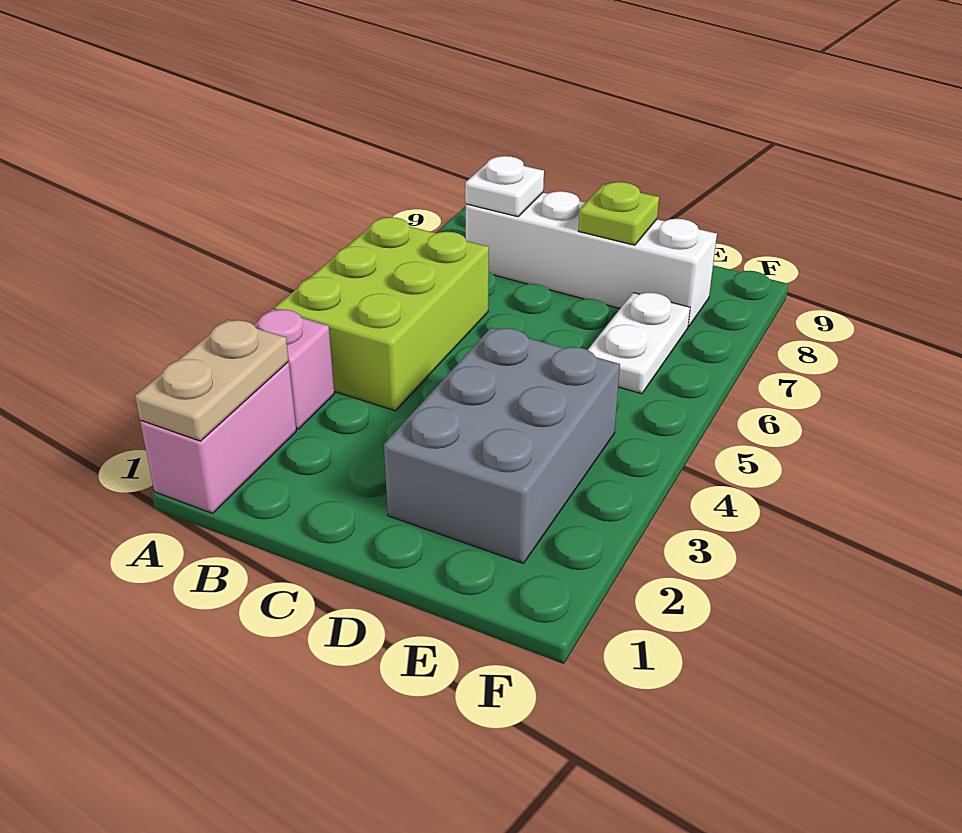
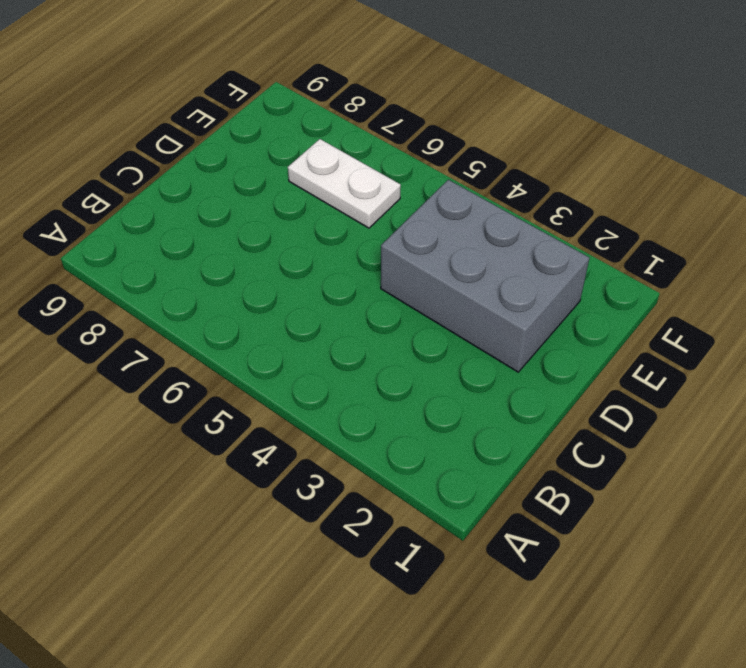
none -> pink brick A1:A2 level 1
none -> pink brick A3 level 1

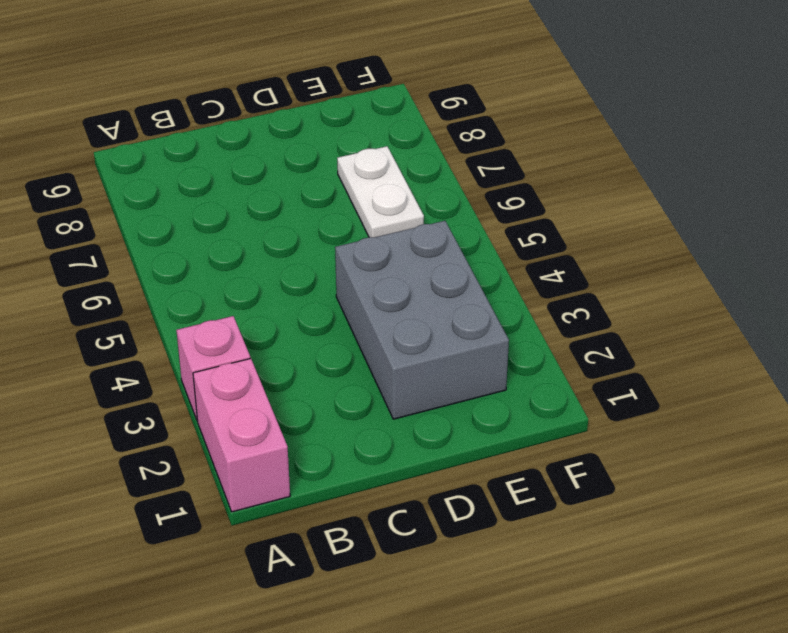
none -> lime brick A4:B6 level 1
none -> white brick B8:E8 level 1

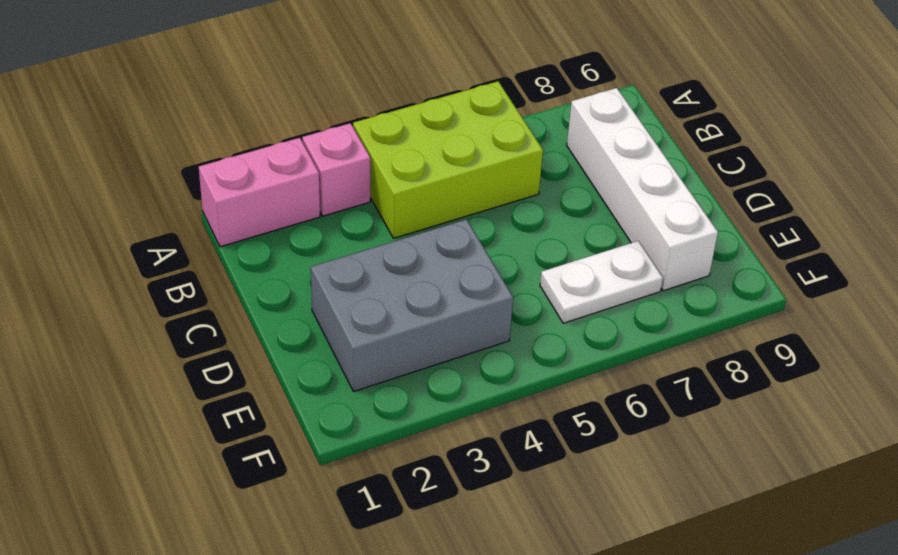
none -> tan plate A1:A2 level 2
none -> white plate B8 level 2

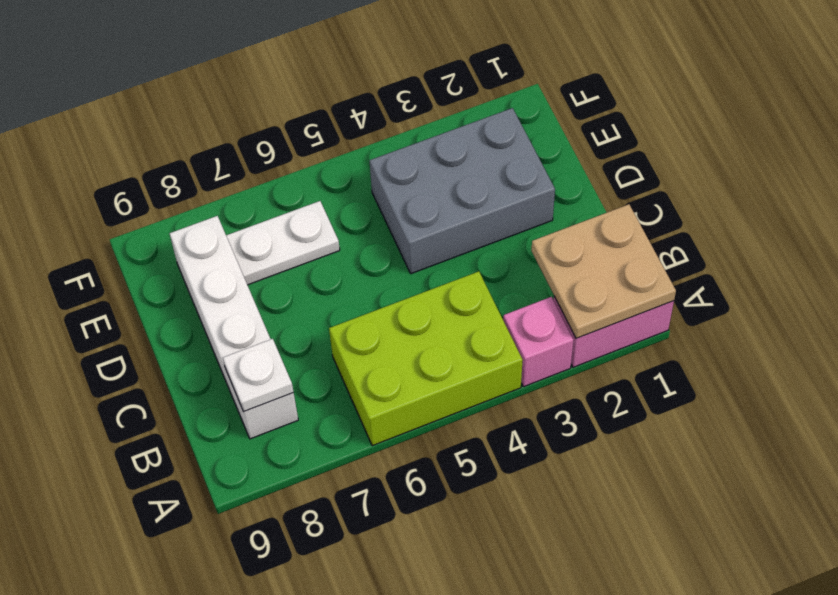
tan plate A1:B2 level 2 -> tan plate A1:A2 level 2
none -> lime plate D8 level 2

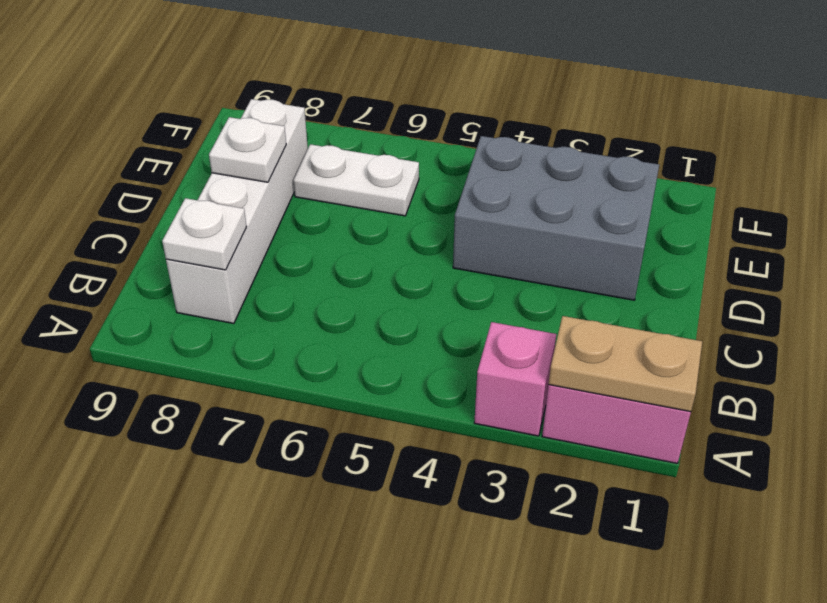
white plate D8 level 2 -> lime plate D8 level 2
none -> lime brick A4:B6 level 1

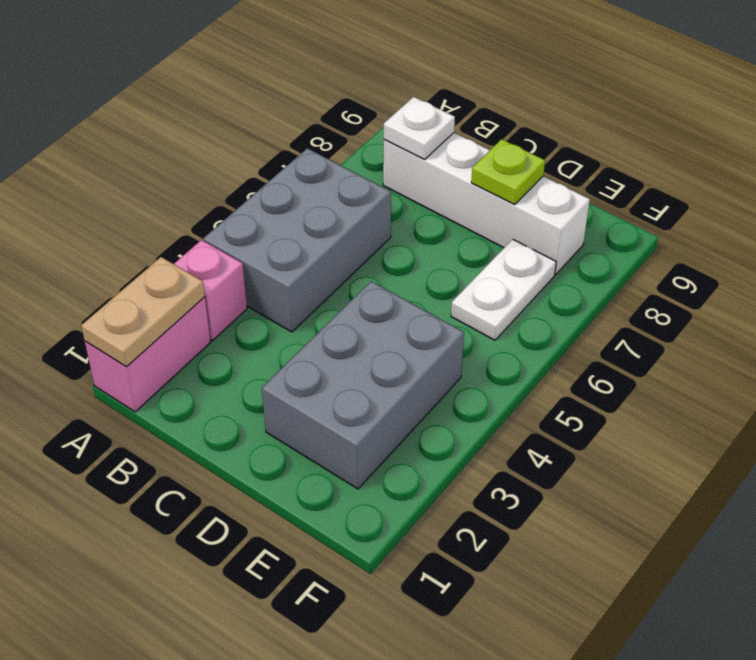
grey brick A4:B6 level 1 -> lime brick A4:B6 level 1

